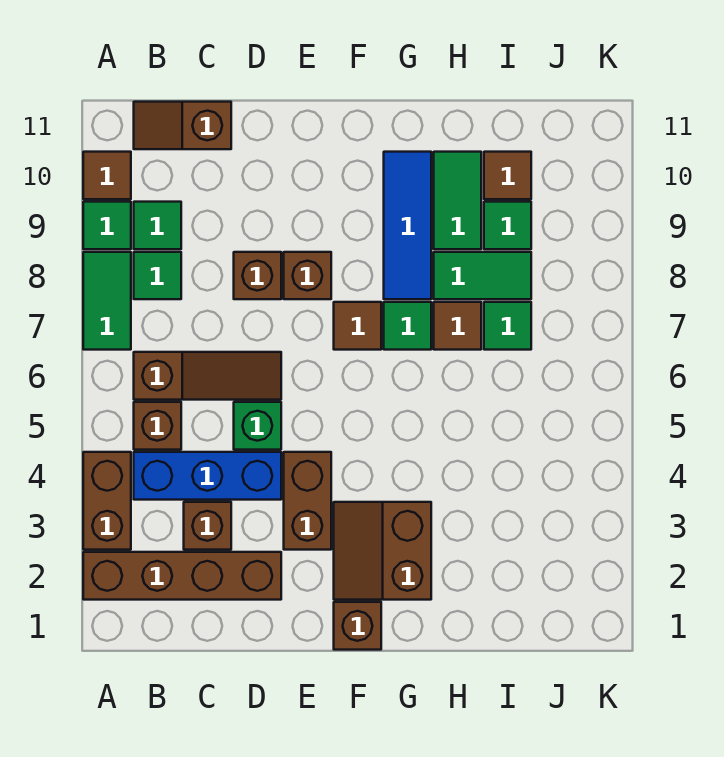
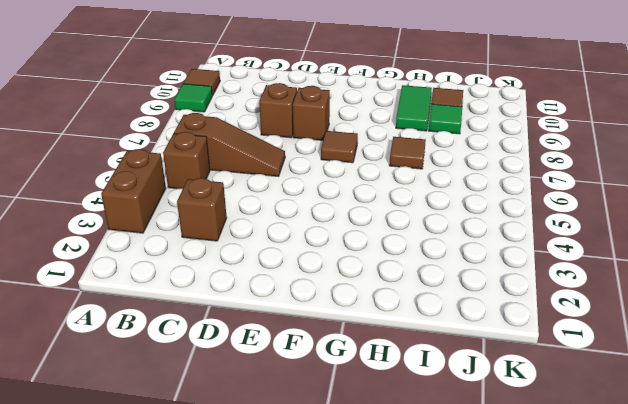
none -> brown brick A2:D2 level 1
none -> green tile A7:A8 level 1
none -> blue brick B4:D4 level 1

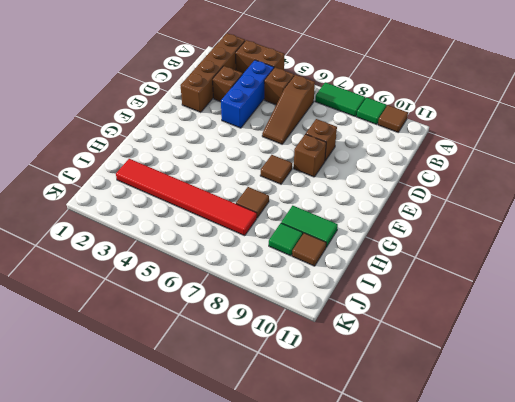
red tile I2:I7 level 1 -> green tile I7 level 1
none -> green tile B8 level 1
none -> green tile B9 level 1
none -> brown slope B11:C11 level 1 top C

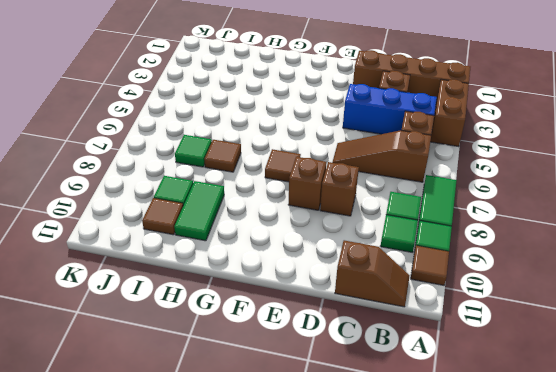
none -> green brick D5 level 1
none -> brown brick E3:E4 level 1
none -> brown brick F1 level 1

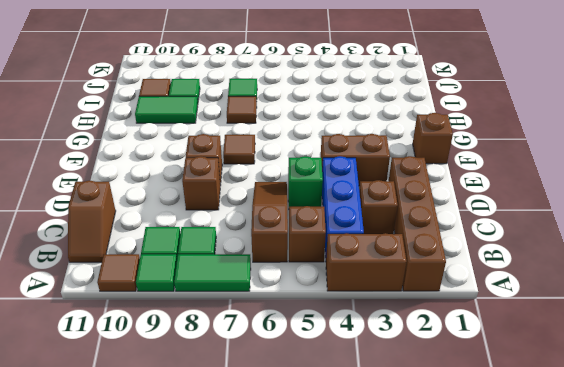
none -> brown slope F2:G3 level 1 top G
none -> green tile G7 level 1
none -> blue tile G8:G10 level 1

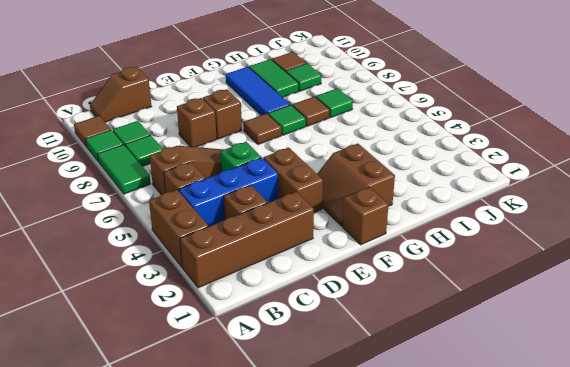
none -> green tile H8:I8 level 1

